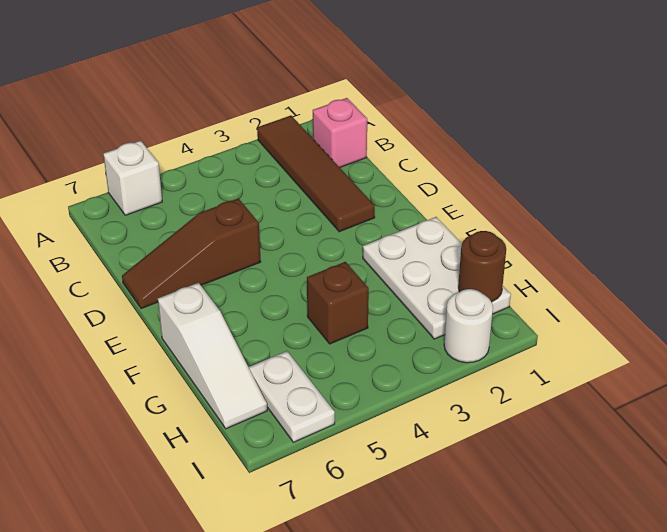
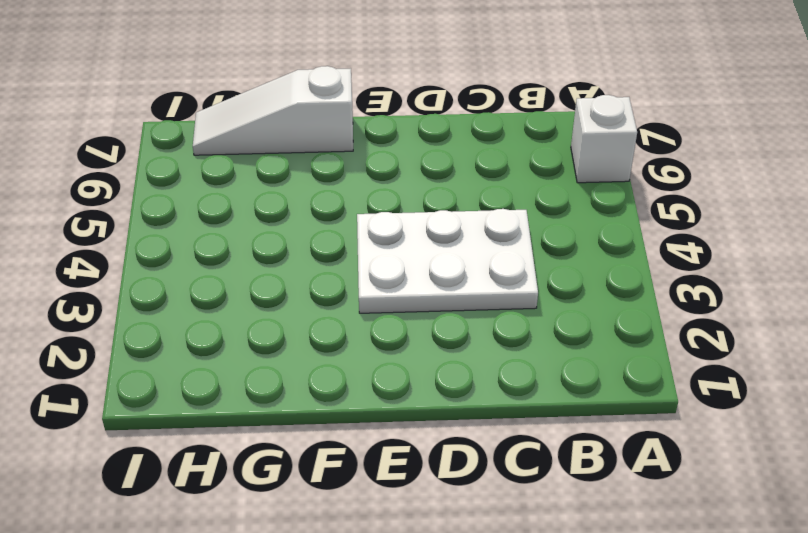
white plate C3:E4 level 1 -> white plate F1:H2 level 1
none -> brown tile A2:D2 level 1
none -> pink brick B1 level 1

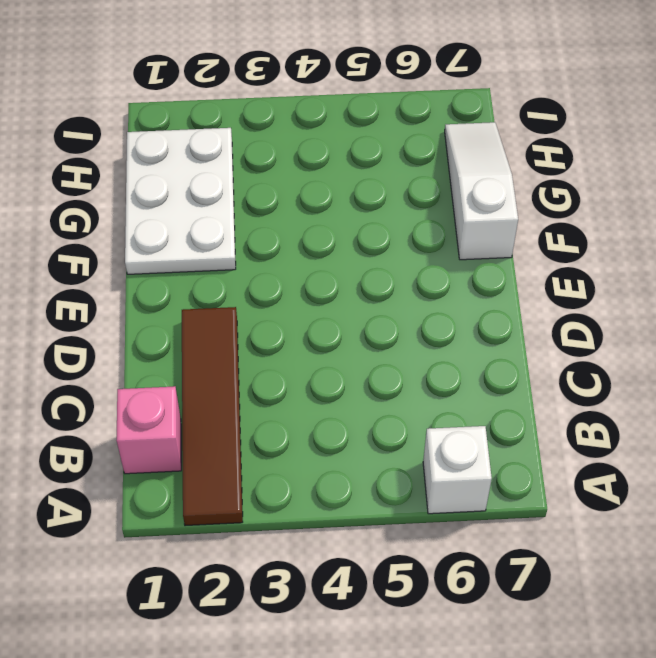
none -> brown slope D5:D7 level 1 top 5
none -> brown brick G4 level 1

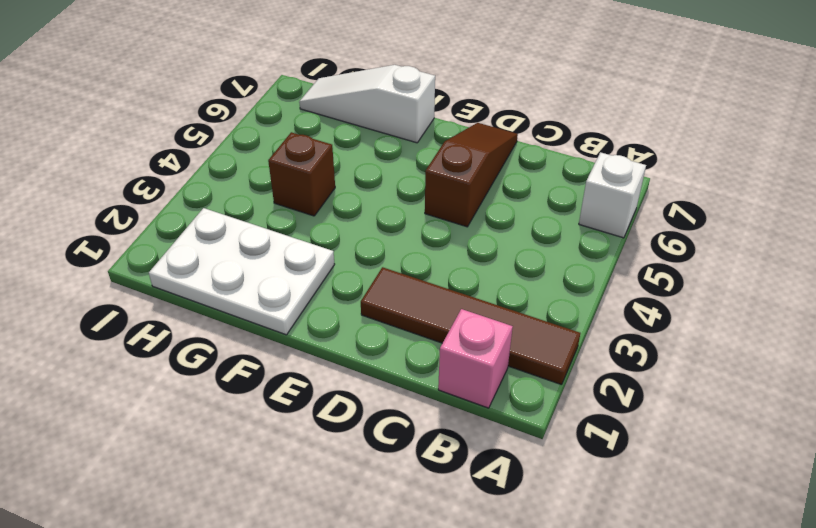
none -> white plate H6:I6 level 1
none -> white round brick I2 level 1

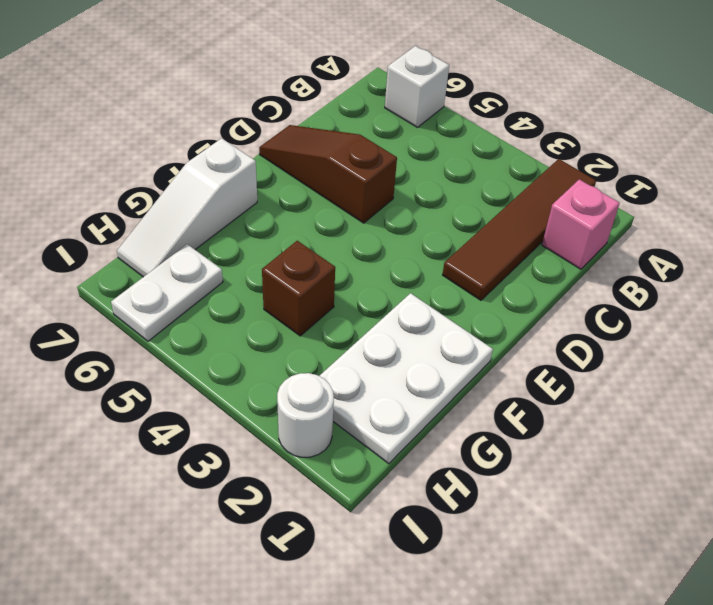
none -> brown round brick H1 level 2

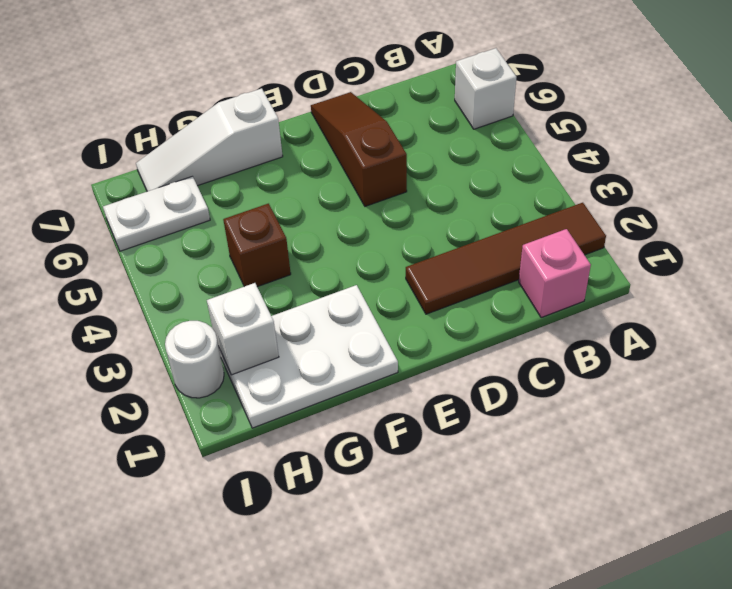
white brick H2 level 2 -> none
none -> brown round brick H1 level 2

